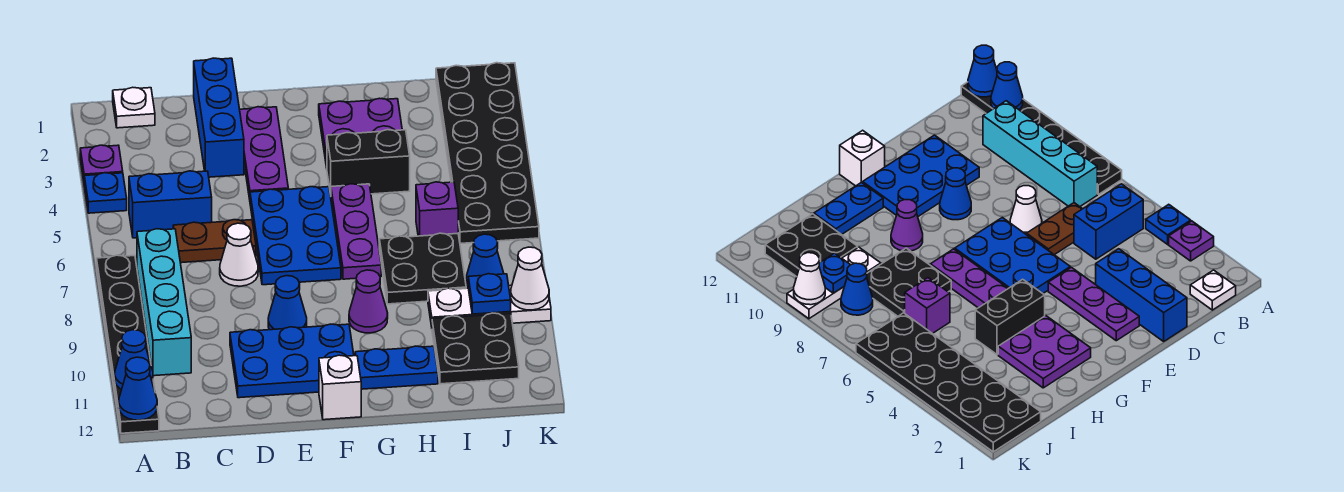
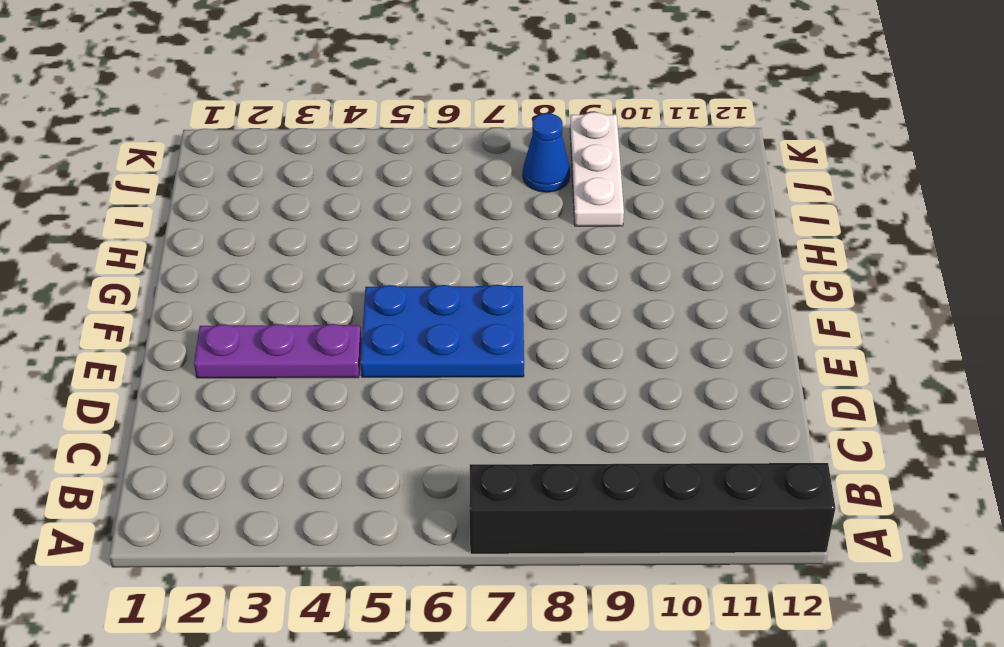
black brick A7:A12 level 1 -> black plate A7:A12 level 1
none -> purple plate A3 level 1
none -> blue plate A4 level 1
none -> white plate B1 level 1

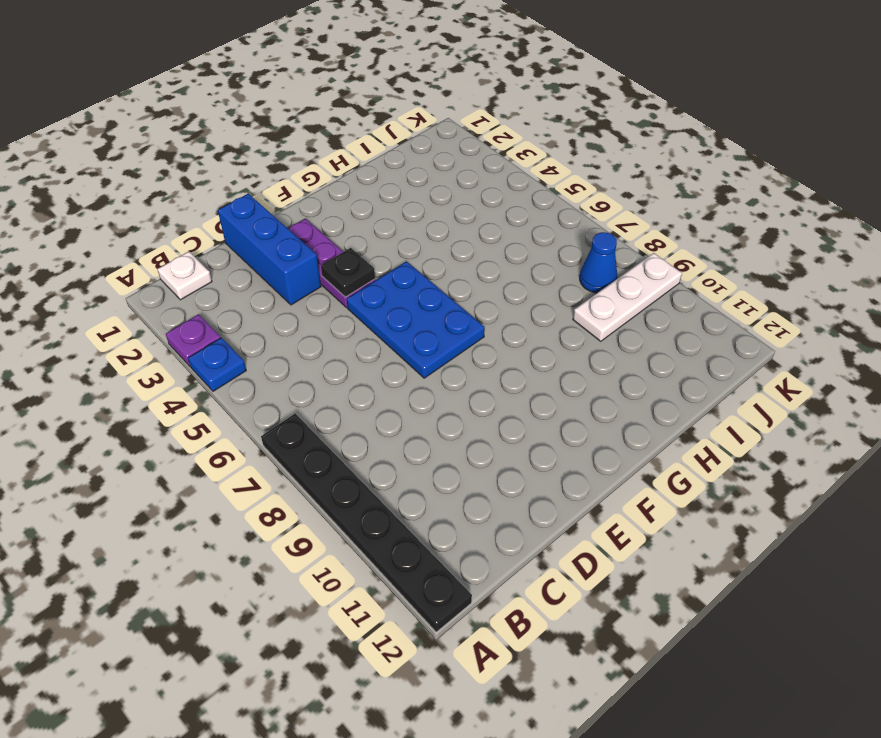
black plate E4 level 2 -> none
none -> blue brick B5:C5 level 1
none -> cyan brick B7:B10 level 1
none -> brown plate C6:D6 level 1

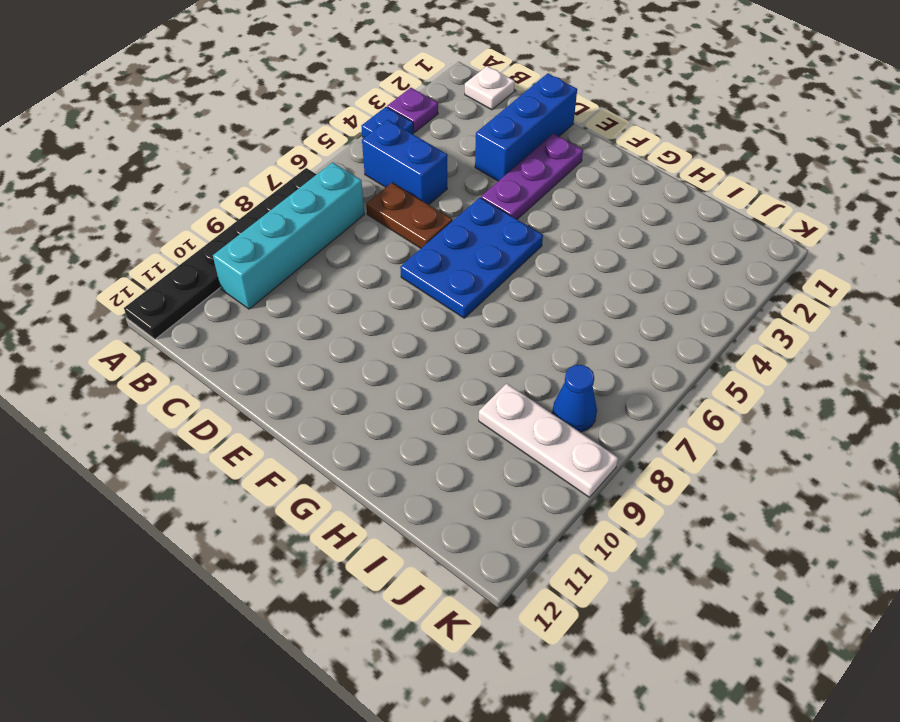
none -> white cone D7 level 1
none -> blue plate D10:F11 level 1
none -> blue cone E9 level 1

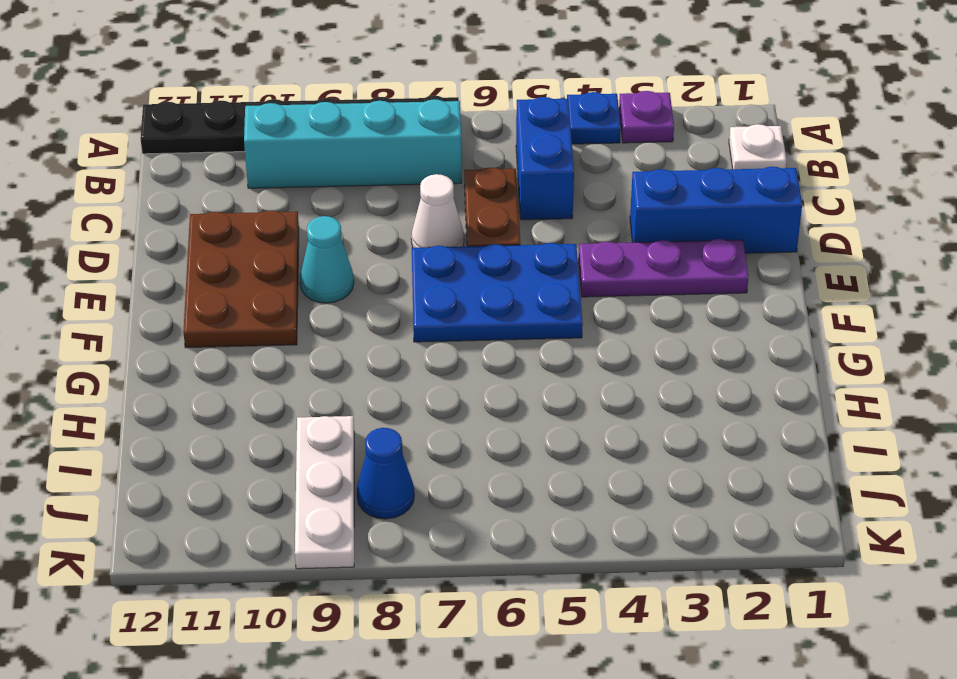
brown plate D10:F11 level 1 -> blue plate D10:F11 level 1
cyan cone E9 level 1 -> blue cone E9 level 1
none -> white brick F12 level 1
none -> purple plate G2:H3 level 1
none -> black brick G4:H4 level 1

